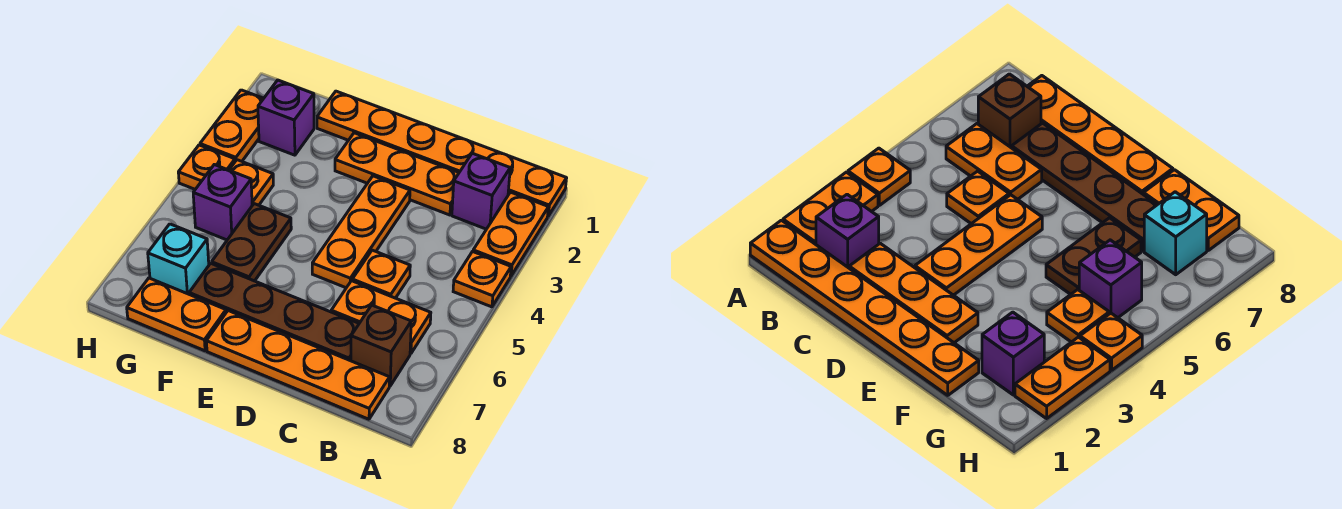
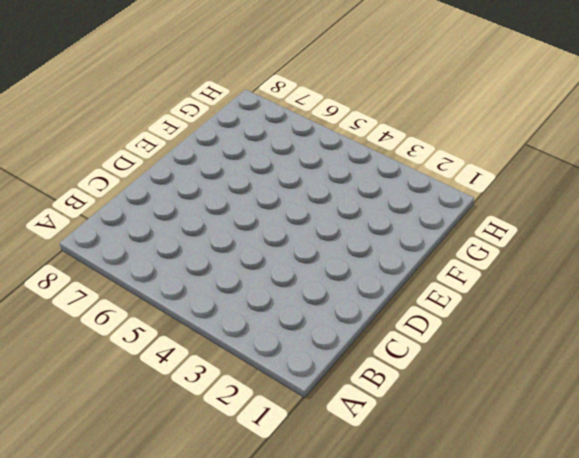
none -> orange plate A1:F1 level 1
none -> orange plate A2:A3 level 1
none -> orange plate A4 level 1

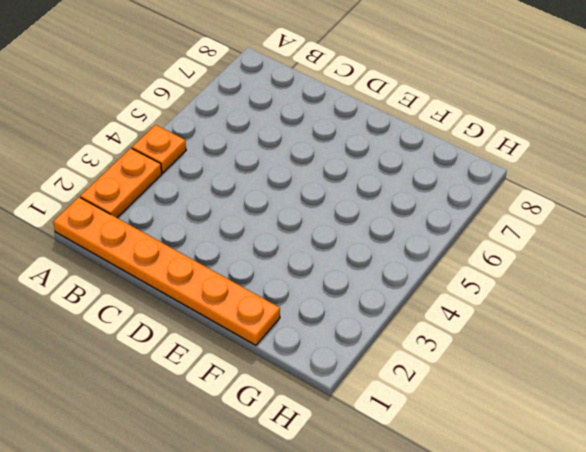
none -> purple brick B2 level 1
none -> orange plate B6:C6 level 1
none -> brown brick B7 level 1

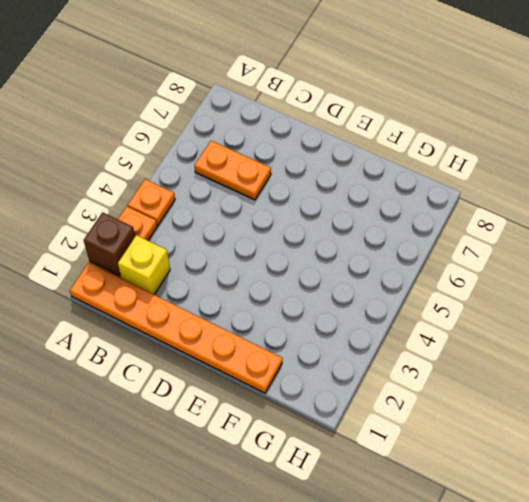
brown brick A2 level 2 -> brown brick B7 level 1
yellow brick B2 level 1 -> purple brick B2 level 1
none -> orange plate B8:E8 level 1
none -> orange plate C2:E2 level 1
none -> orange plate C5 level 1

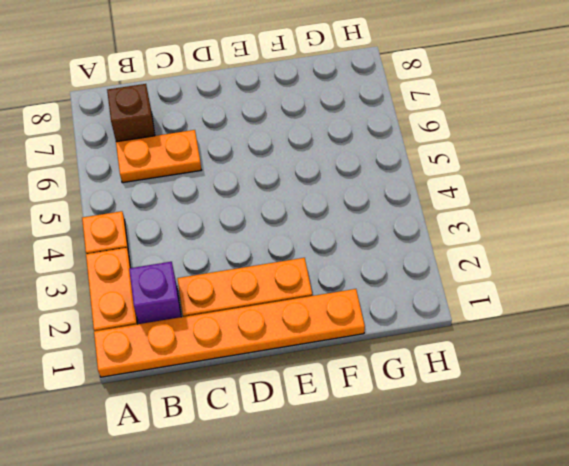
none -> orange plate B8:E8 level 1
none -> orange plate C5 level 1
none -> brown plate C7:F7 level 1

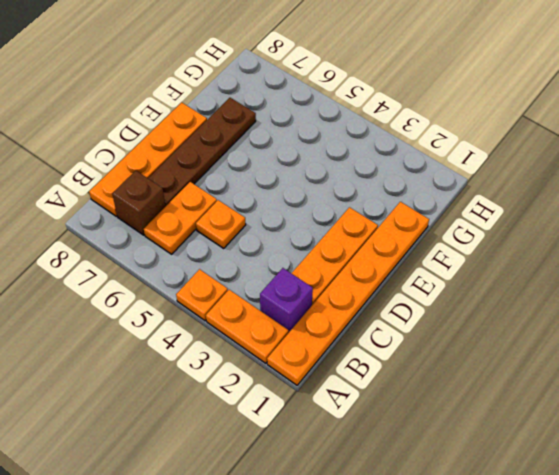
none -> orange plate D3:D5 level 1
none -> brown plate F5:F6 level 1
none -> orange plate F8:G8 level 1

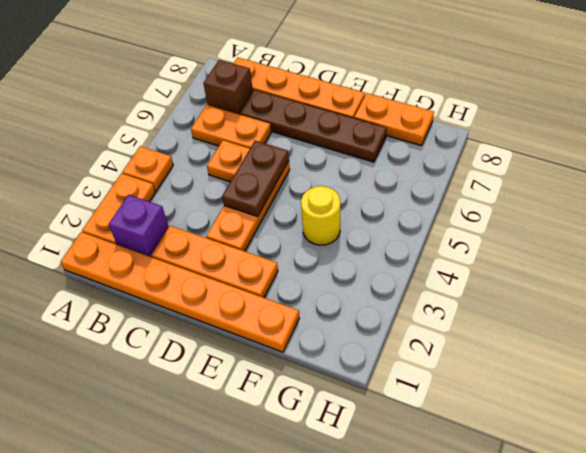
brown plate D4:D5 level 2 -> brown plate F5:F6 level 1
yellow round brick F4 level 1 -> none
none -> purple brick G2 level 1
none -> orange plate G4 level 1
none -> purple brick G5 level 1

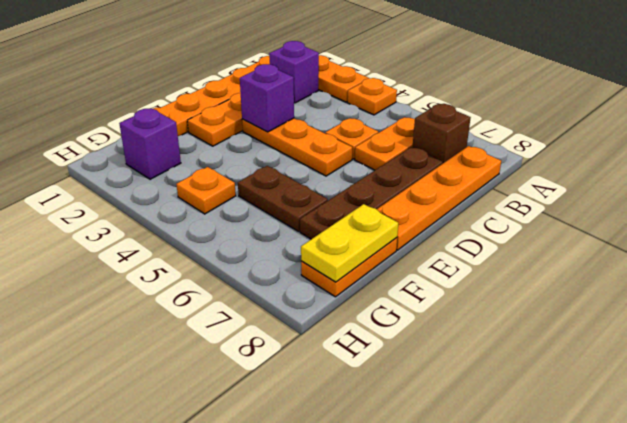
purple brick D3 level 2 -> purple brick G5 level 1
yellow plate F8:G8 level 2 -> none
none -> cyan brick G7 level 1
none -> orange plate H2:H3 level 1
none -> orange plate H4 level 1

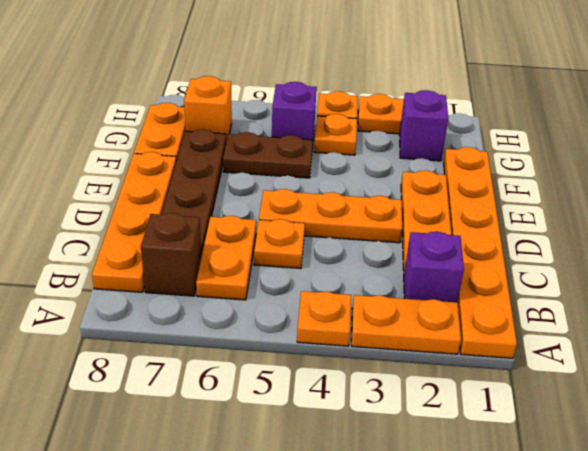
orange brick G7 level 1 -> cyan brick G7 level 1

